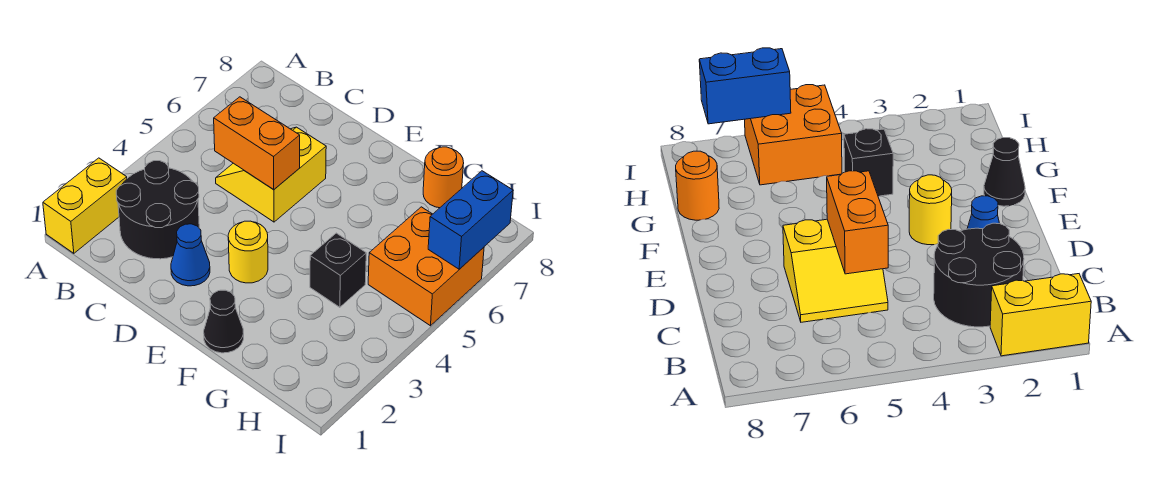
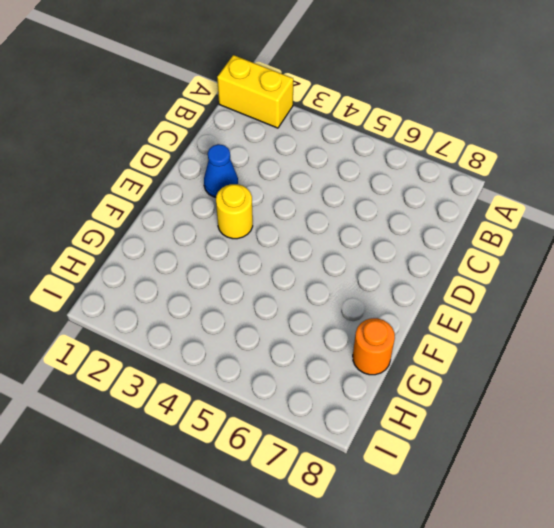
none -> black round brick B2:C3 level 1
none -> yellow slope C5:D6 level 1 top D

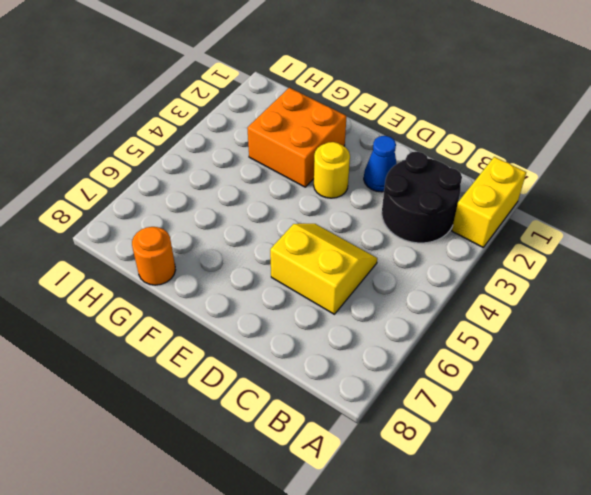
yellow slope C5:D6 level 1 top 6 -> yellow slope C5:D6 level 1 top D
orange brick F2:G3 level 1 -> orange brick H5:I6 level 1
none -> black cone F1 level 1
none -> black brick G4 level 1

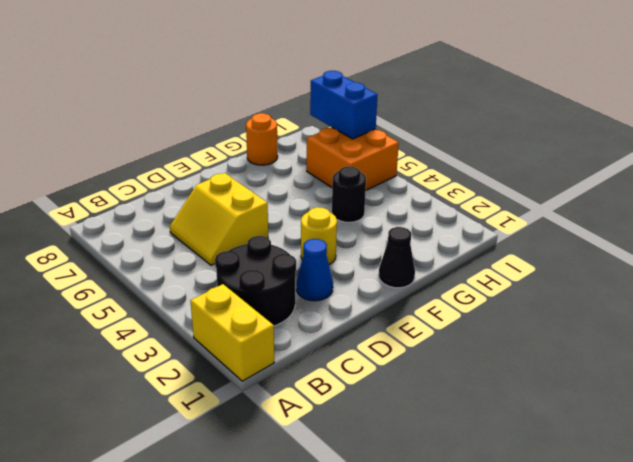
black round brick G4 level 1 -> black brick G4 level 1
none -> orange brick C5:D5 level 2

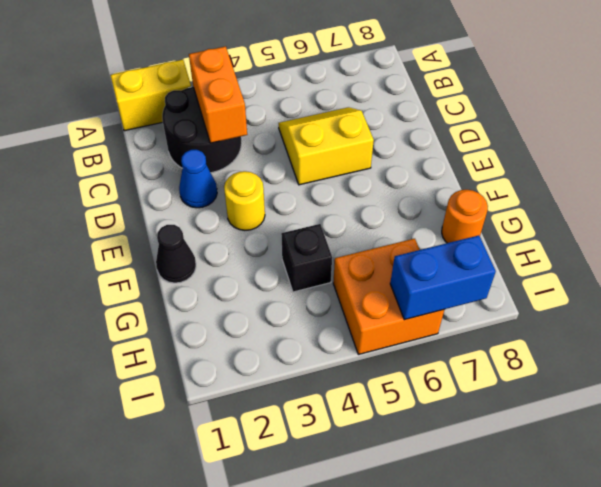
orange brick B3:C3 level 2 -> orange brick C5:D5 level 2

